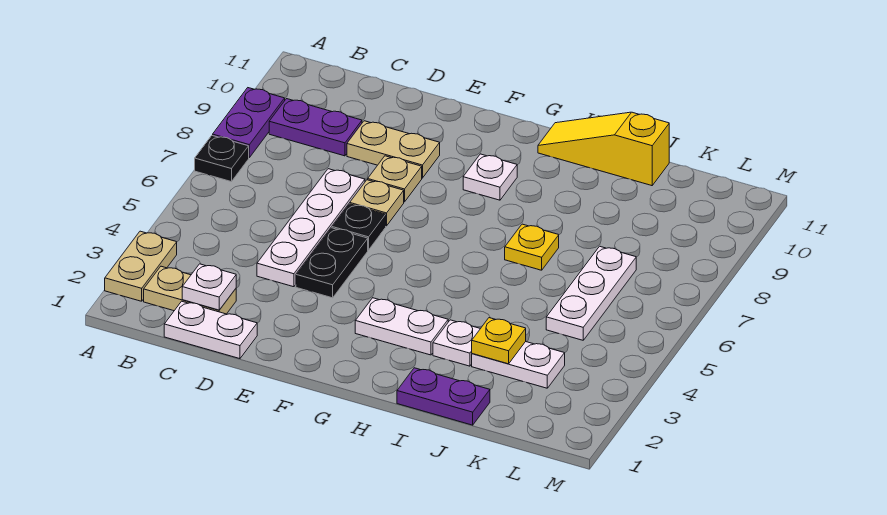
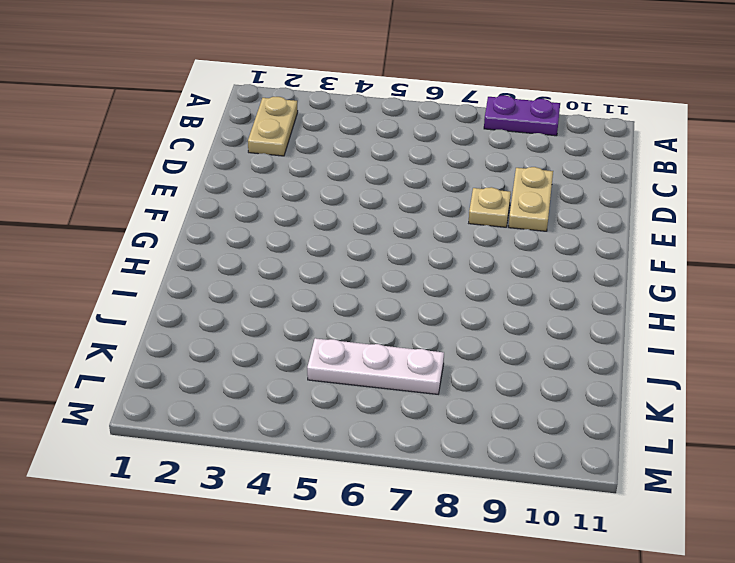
none -> tan plate A2:A3 level 1
none -> black plate A7 level 1
none -> purple plate B9:C9 level 1

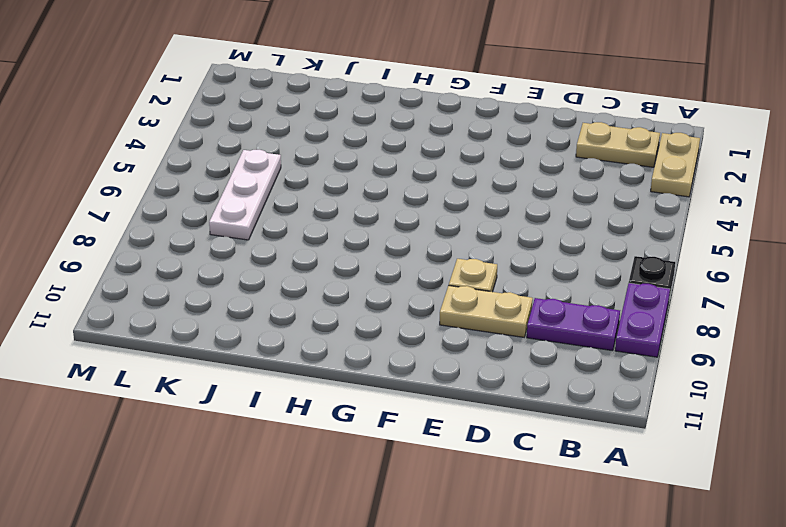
none -> white plate C1:D1 level 1
none -> white plate D4:D7 level 1
none -> black plate E4:E5 level 1

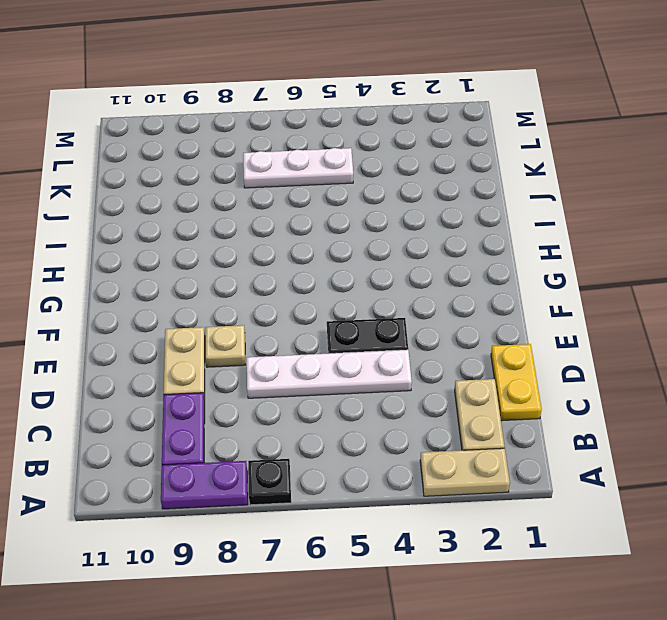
yellow plate C1:D1 level 1 -> white plate C1:D1 level 1
none -> black plate E6 level 1
none -> tan plate E7 level 1
none -> white plate G3:H3 level 1

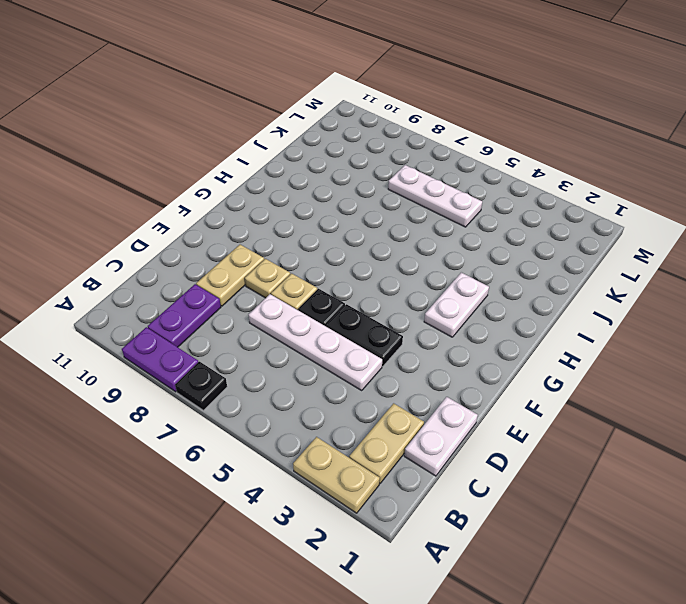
none -> white plate G9 level 1
none -> yellow slope H11:J11 level 1 top J
none -> purple plate I1:J1 level 1

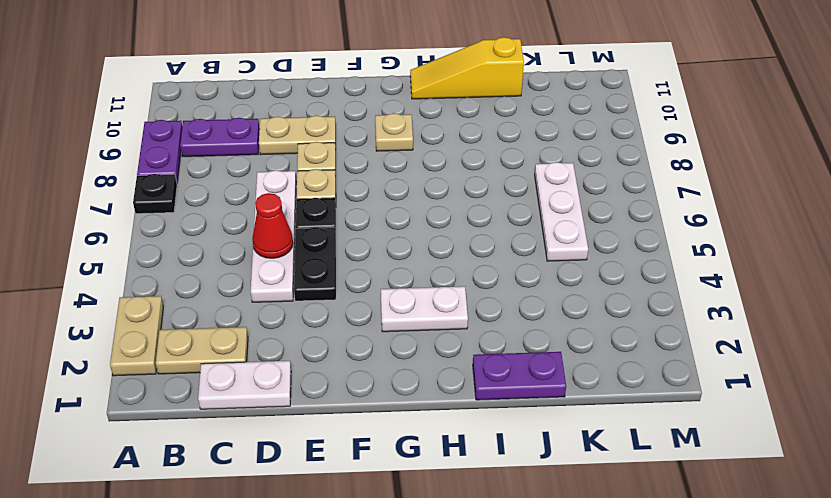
red cone D5 level 2 -> none
tan plate G9 level 1 -> white plate G9 level 1
none -> white plate I3 level 1
none -> yellow plate I7 level 1
none -> white plate J3:K3 level 1

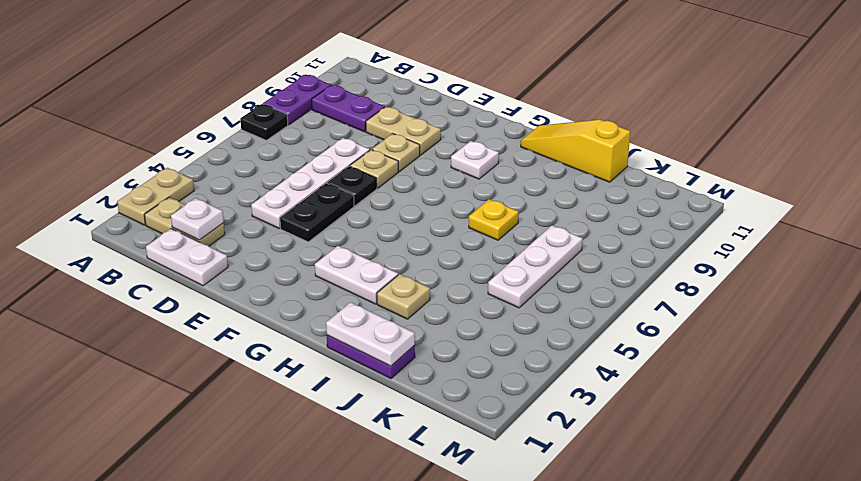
white plate I1:J1 level 2 -> white plate J3:K3 level 1
tan plate I3 level 1 -> white plate I3 level 1
none -> yellow plate J3 level 2

